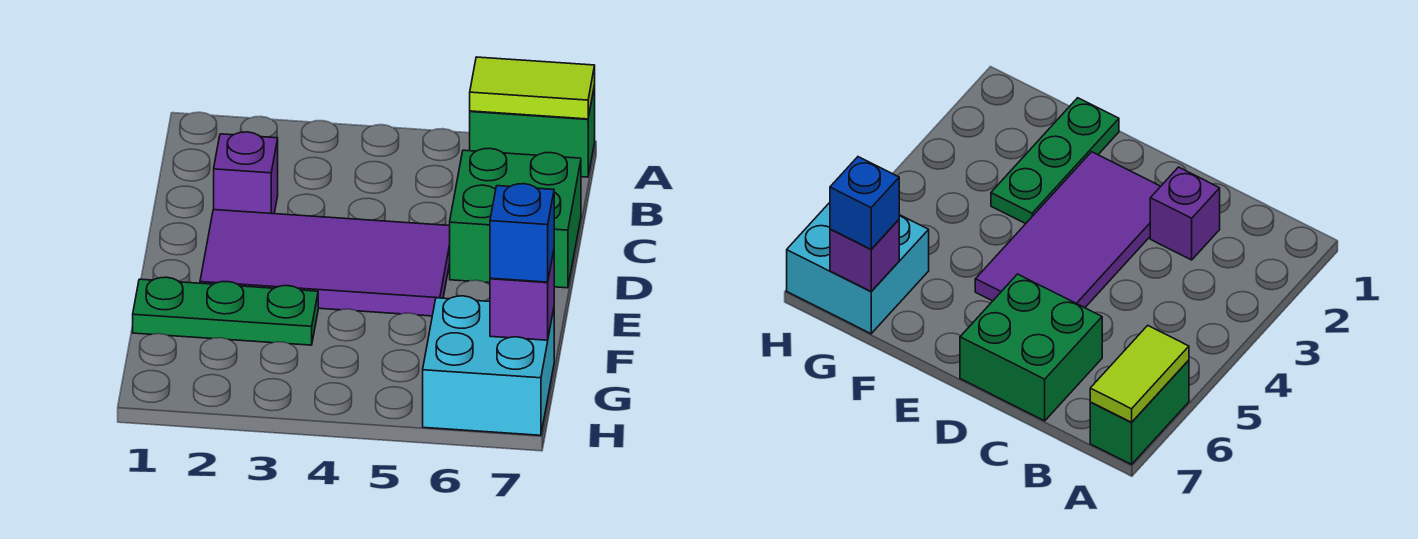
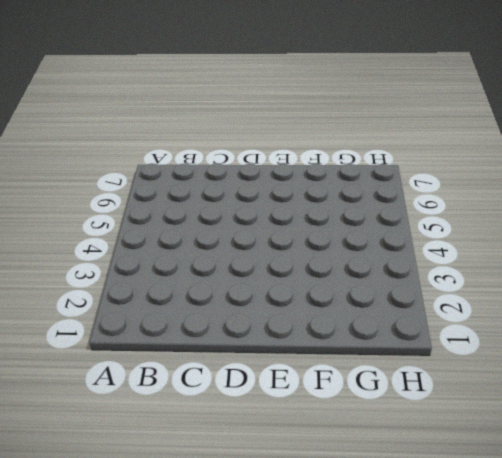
none -> green brick A6:A7 level 1
none -> purple brick C2 level 1

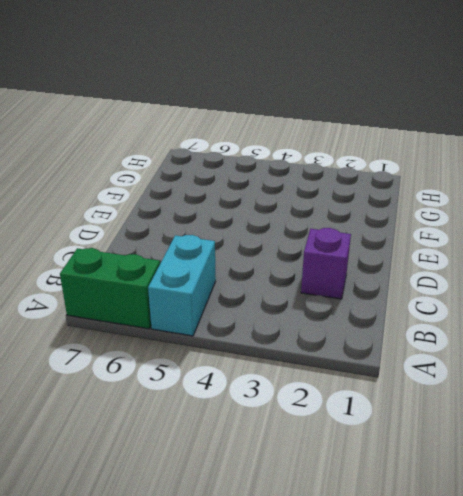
cyan brick A5:B5 level 1 -> none
none -> green brick C6:D7 level 1
none -> purple tile D2:E5 level 1

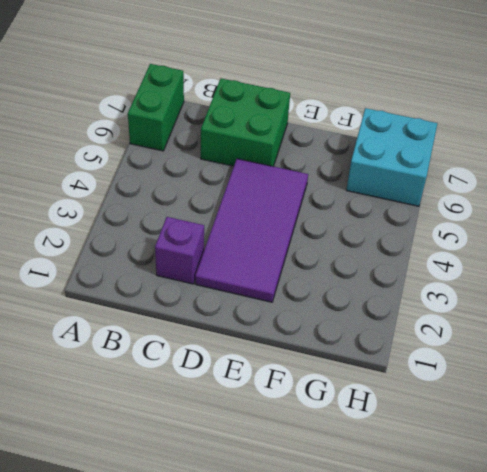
none -> green plate F1:F3 level 1
none -> lime tile A6:A7 level 2

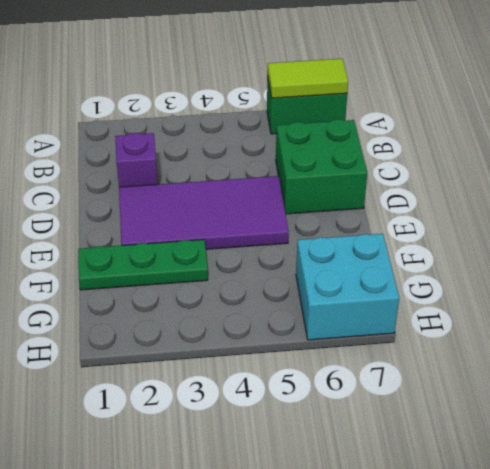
none -> purple brick G7 level 2
none -> blue brick G7 level 3

